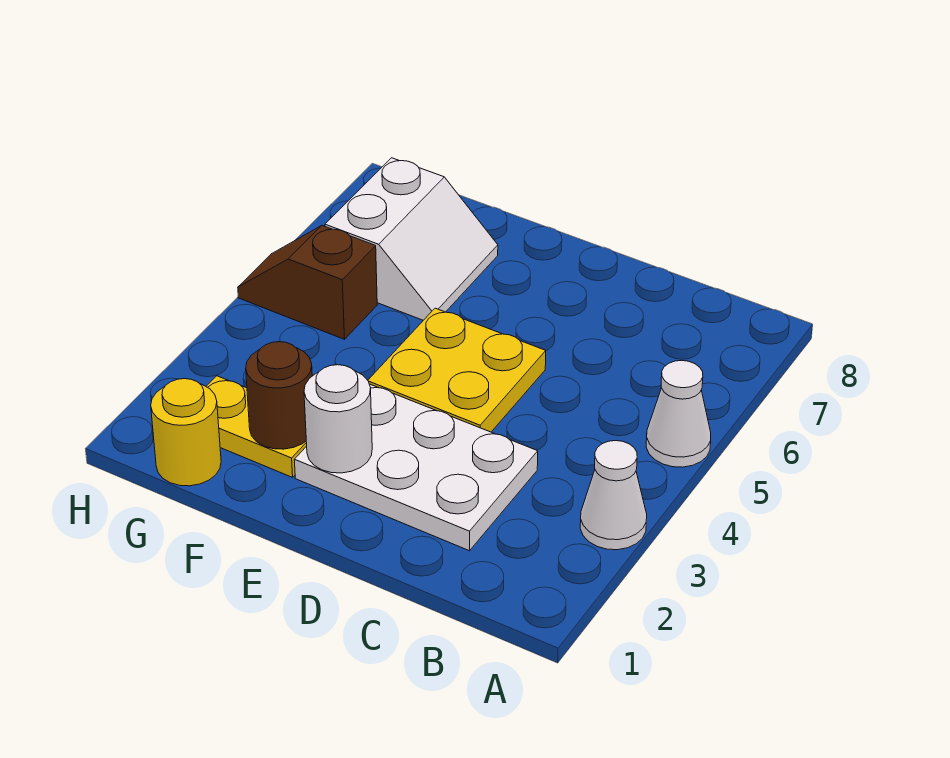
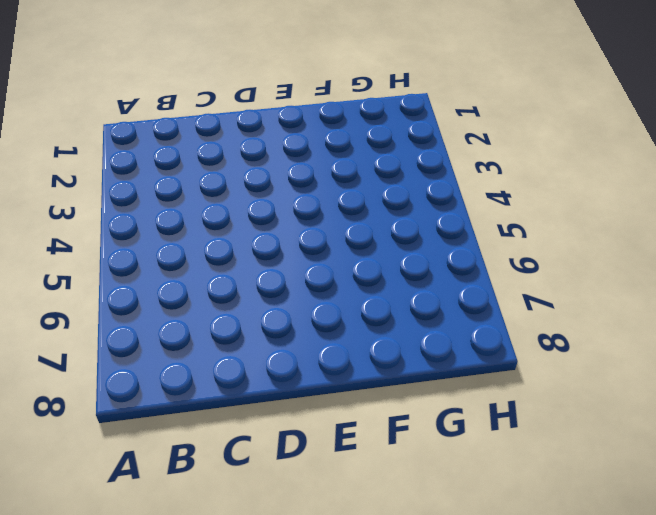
none -> white cone A3 level 1
none -> white cone A5 level 1

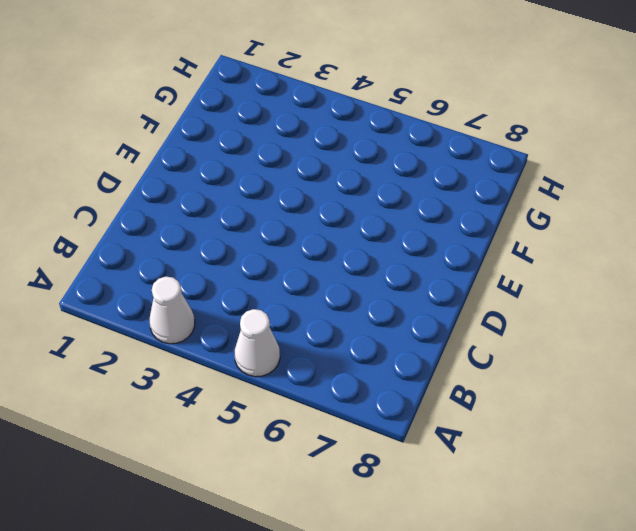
none -> white plate C2:E3 level 1
none -> yellow plate D4:E5 level 1

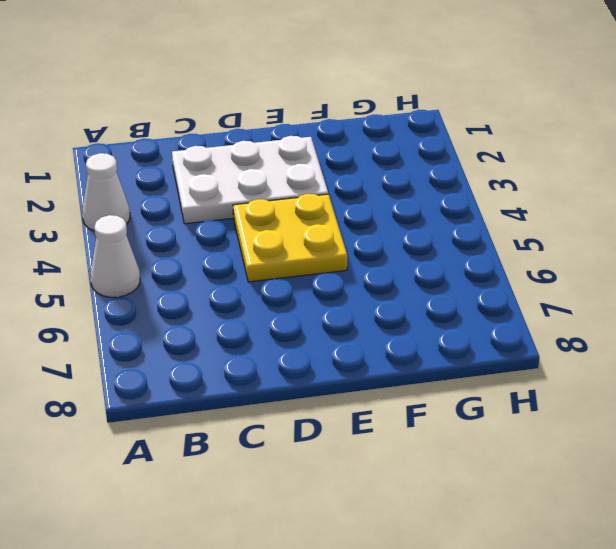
none -> yellow plate F2:G2 level 1
none -> white slope F6:G7 level 1 top G

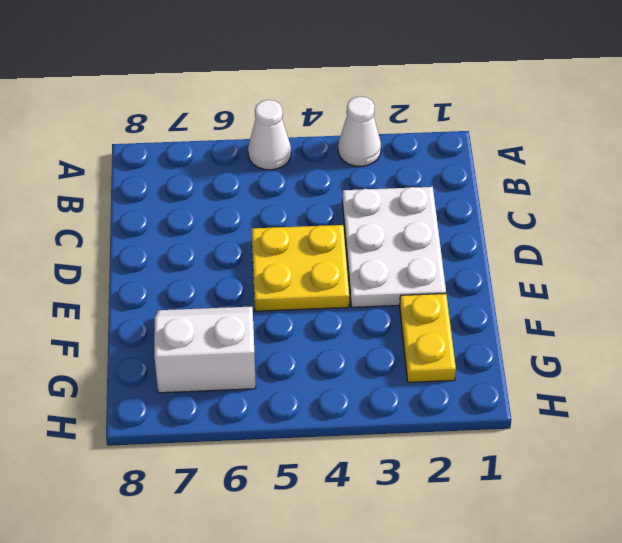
none -> yellow round brick G1 level 1
none -> brown slope G5:H5 level 1 top G

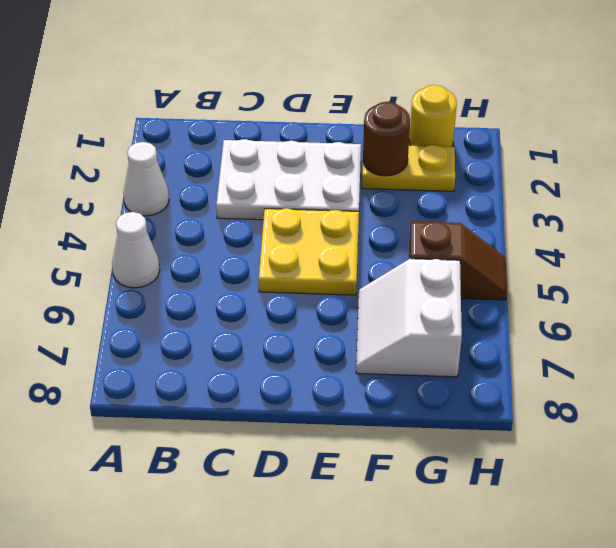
none -> white round brick E2 level 2

